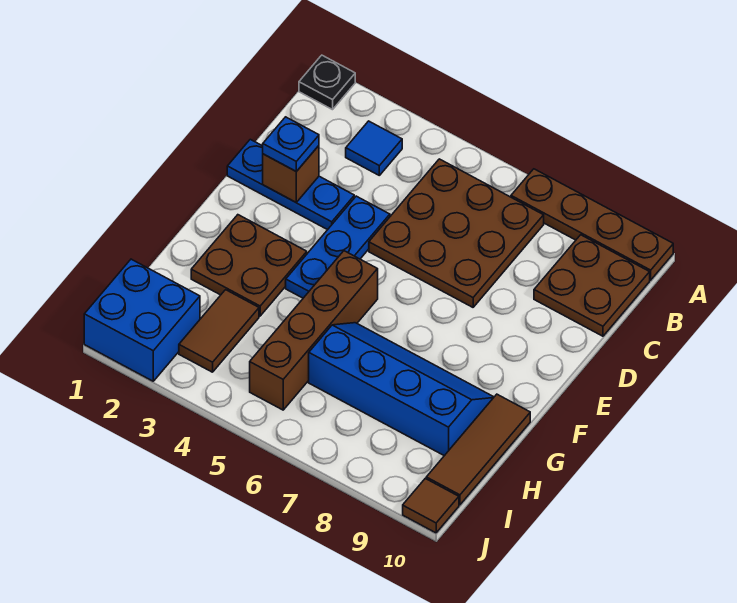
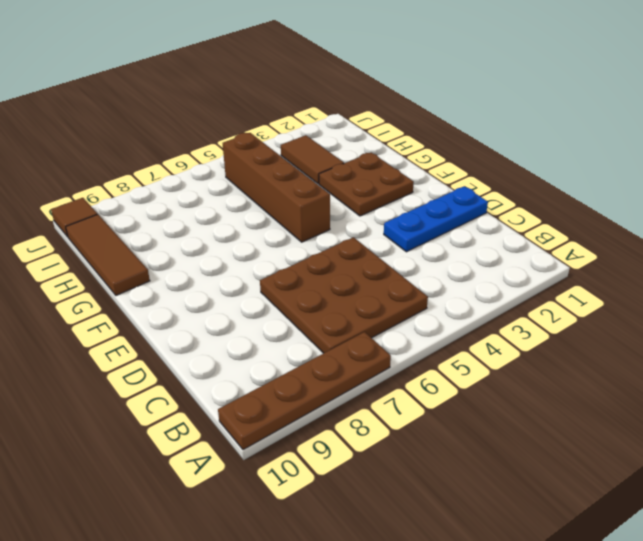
none -> black plate A1 level 1
none -> blue tile B3 level 1
none -> brown plate B9:C10 level 1

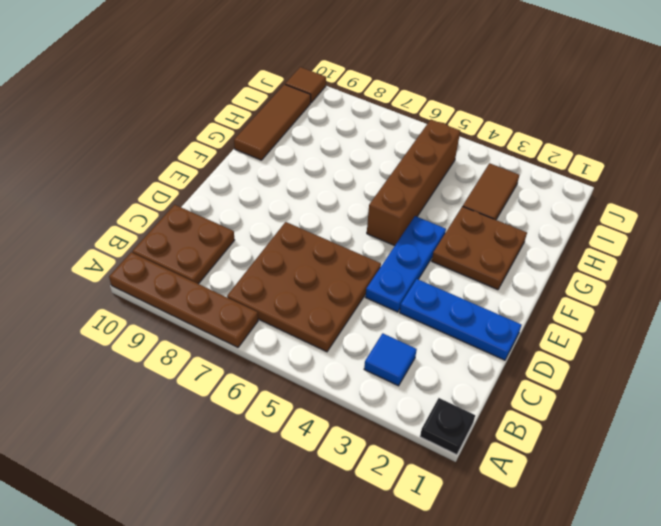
none -> blue slope G6:H9 level 1 top H
none -> blue brick I1:J2 level 1
none -> brown brick D2 level 2

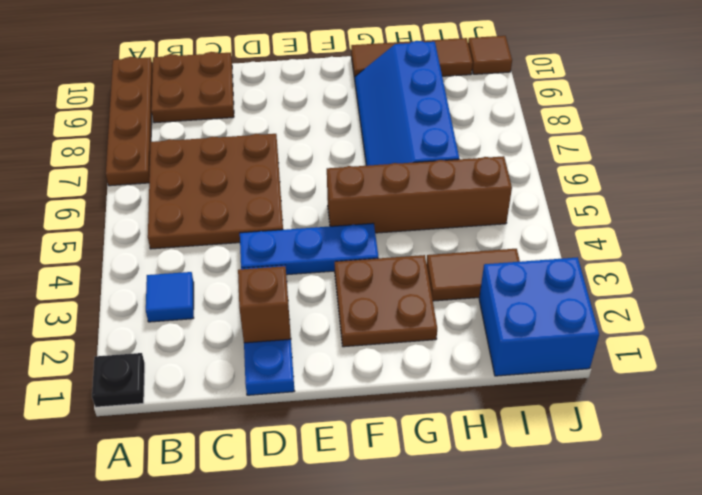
none -> blue plate D2 level 3

